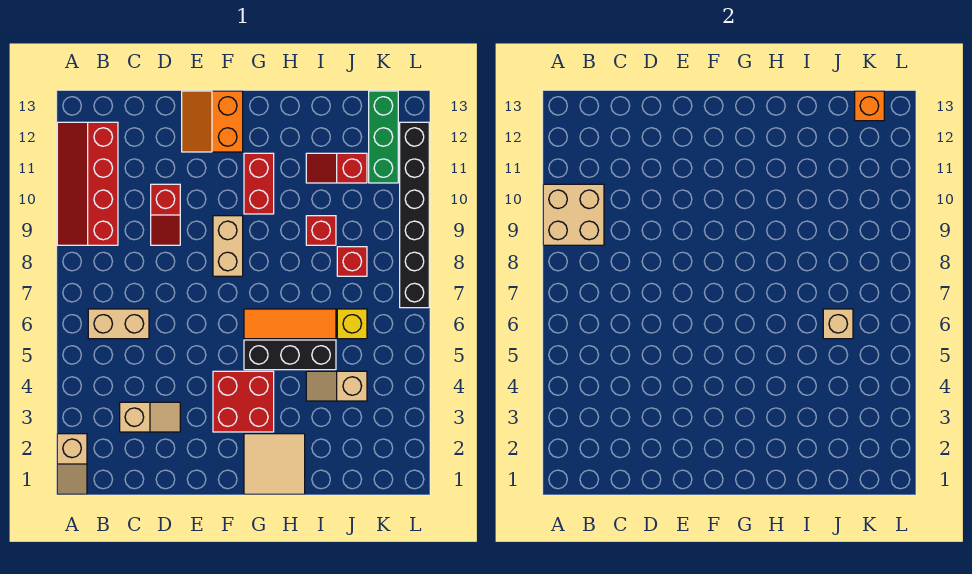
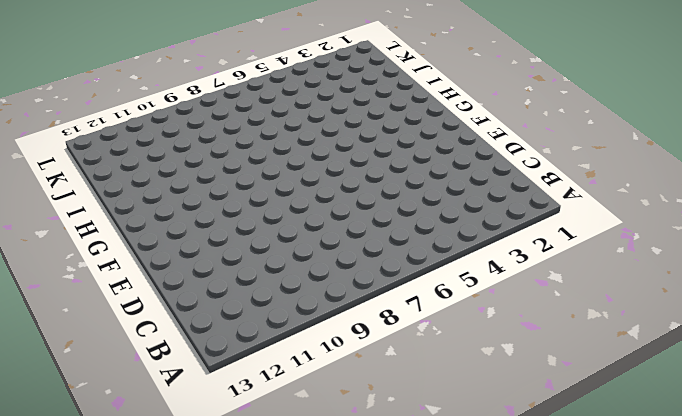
none -> tan slope A1:A2 level 1 top 2
none -> red slope A9:B12 level 1 top B
none -> tan brick B6:C6 level 1

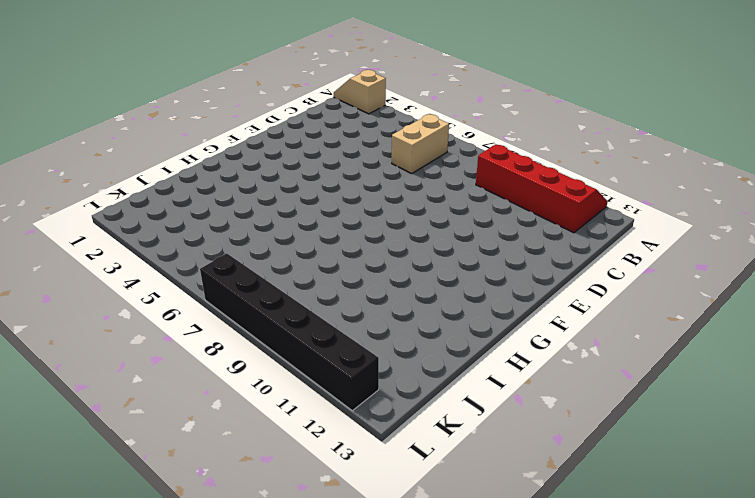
none -> tan slope C3:D3 level 1 top C
none -> red slope D9:D10 level 1 top 10
none -> orange slope E12:F13 level 1 top F

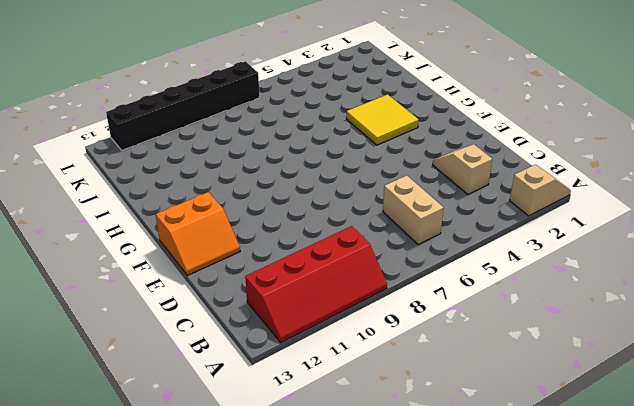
yellow tile G3:H4 level 1 -> red brick F3:G4 level 1
none -> red slope D9:D10 level 1 top 10
none -> tan brick F8:F9 level 1
none -> tan tile G1:H2 level 1

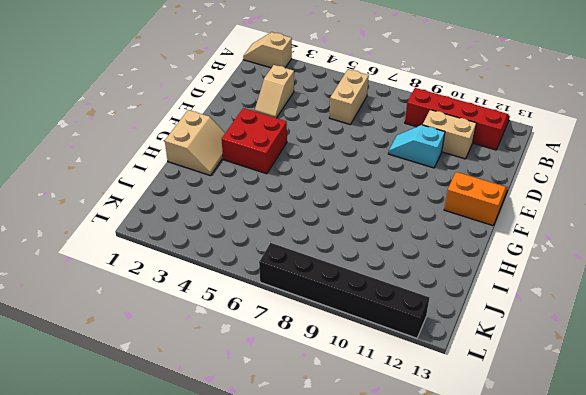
tan brick C10:C11 level 1 -> tan brick F8:F9 level 1
cyan slope D9:D10 level 1 top 10 -> red slope D9:D10 level 1 top 10
tan slope G1:H2 level 1 top 1 -> tan tile G1:H2 level 1
none -> black brick G5:I5 level 1
none -> orange tile G6:I6 level 1
none -> red brick G10:G11 level 1

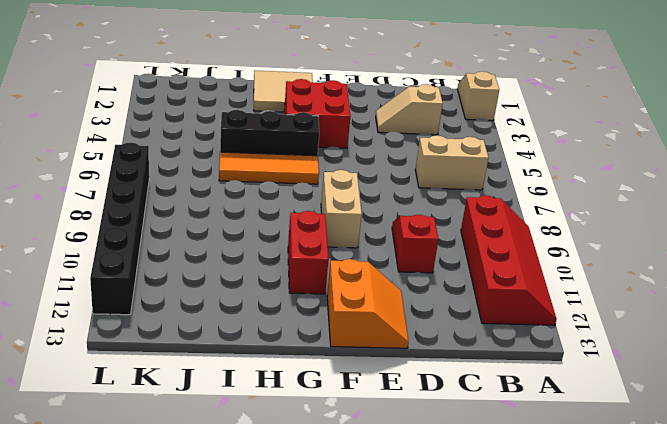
none -> tan slope I4:J4 level 1 top J
none -> red brick I9 level 1
none -> red slope I11:J11 level 1 top J

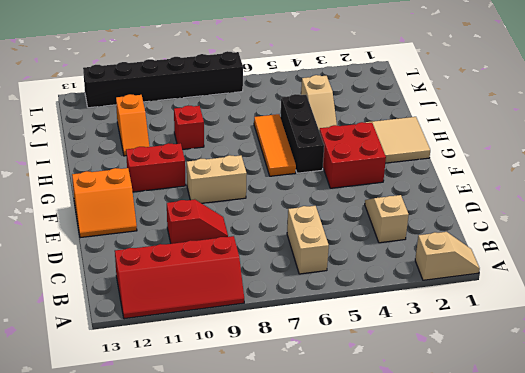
orange slope I11:J11 level 1 top J -> red slope I11:J11 level 1 top J
none -> yellow brick J6 level 1
none -> red brick J8 level 1
none -> green brick K11:K13 level 1

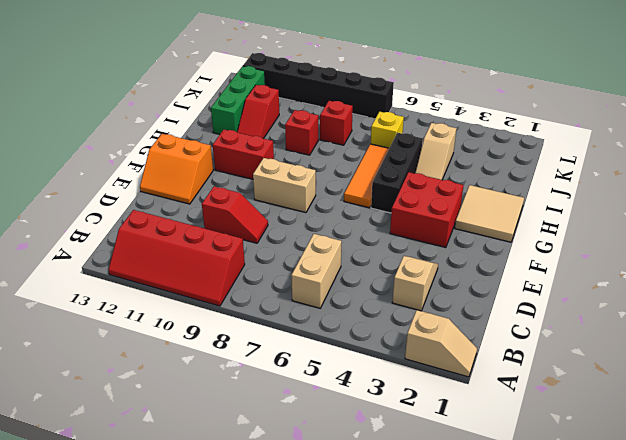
green brick I12:K12 level 1 -> green brick K11:K13 level 1
none -> tan brick A9:B10 level 2
none -> tan brick J6 level 2
none -> orange brick K13 level 2

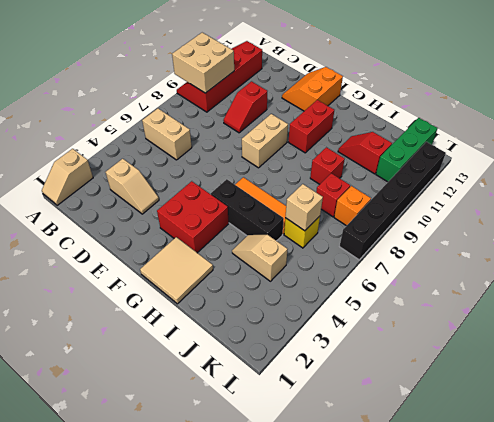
orange brick K8 level 1 -> orange brick K13 level 2

